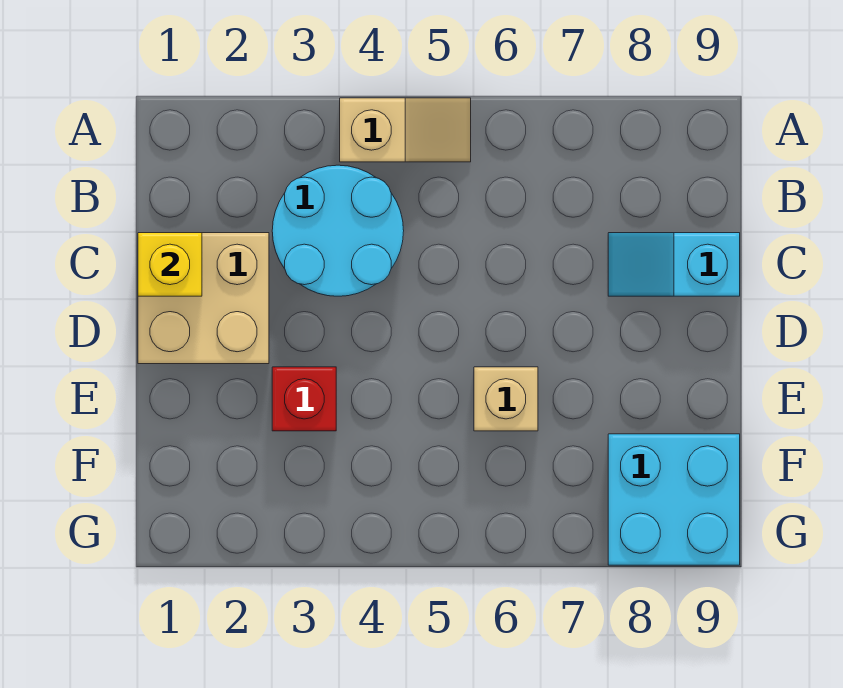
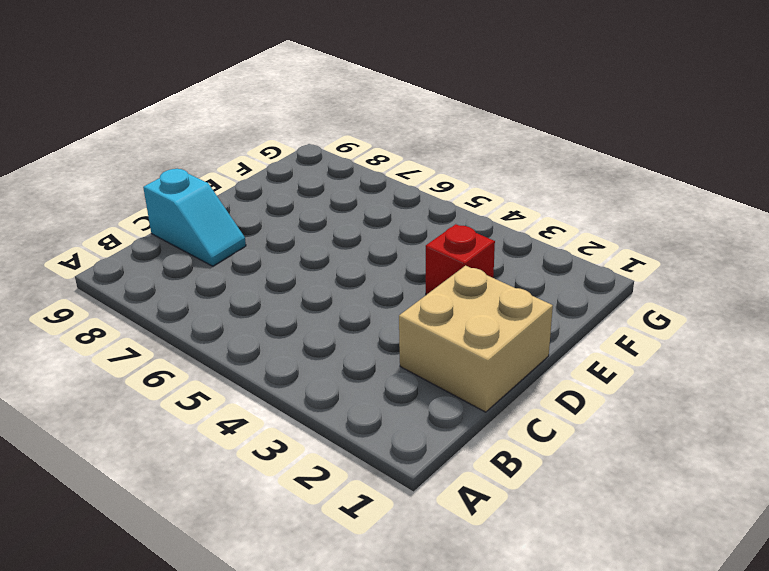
none -> tan slope A4:A5 level 1 top 4
none -> cyan round brick B3:C4 level 1

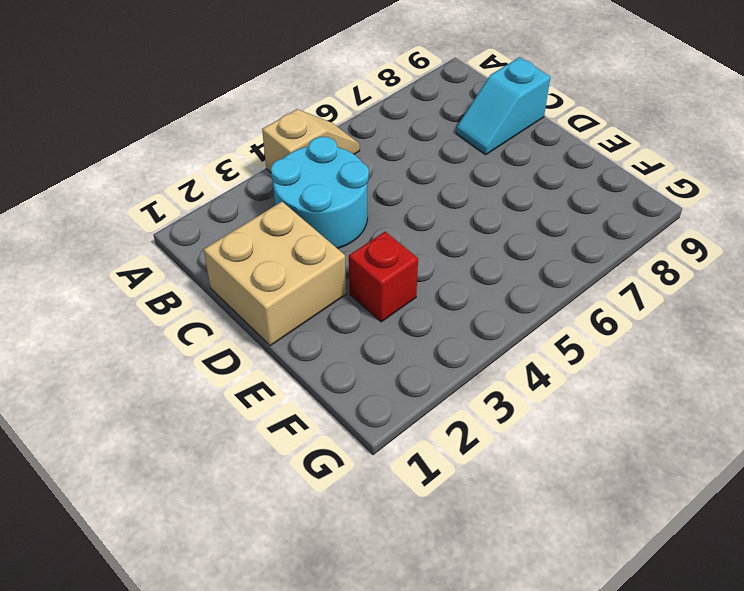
none -> tan brick E6 level 1
none -> cyan brick F8:G9 level 1

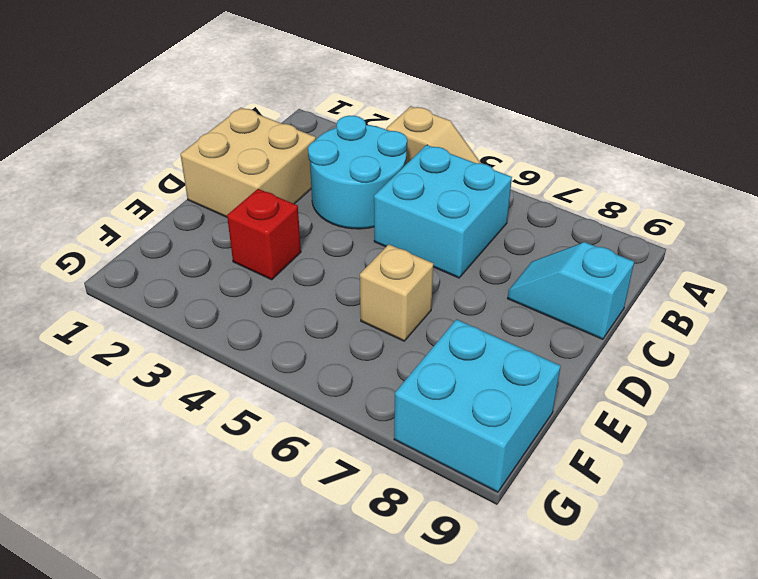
cyan brick B5:C6 level 1 -> none
none -> yellow brick C1 level 2

